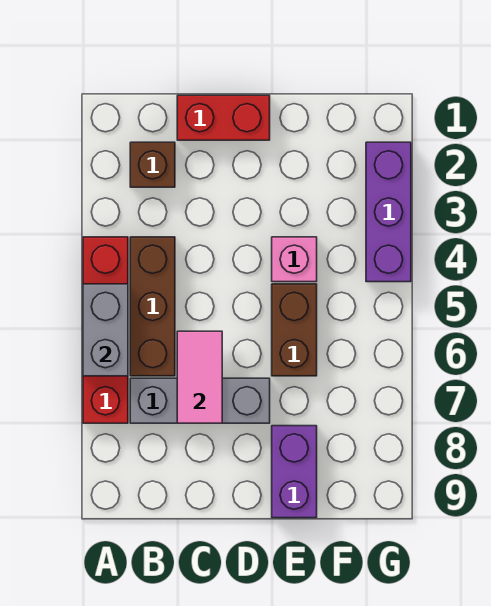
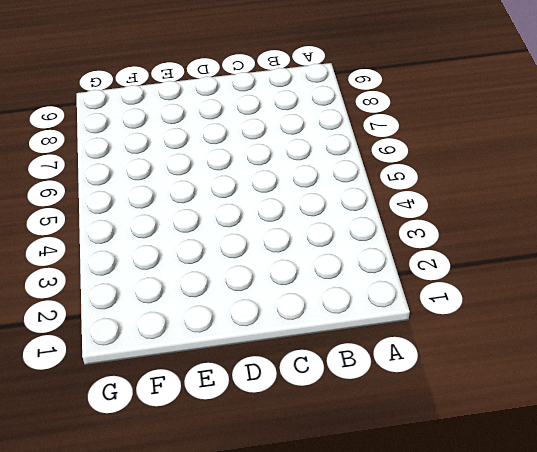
none -> red brick A4:A7 level 1
none -> brown brick B2 level 1

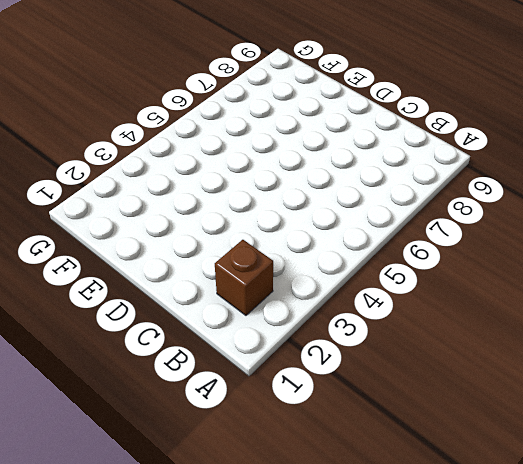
none -> red brick A4:A7 level 1
none -> brown brick B4:B6 level 1

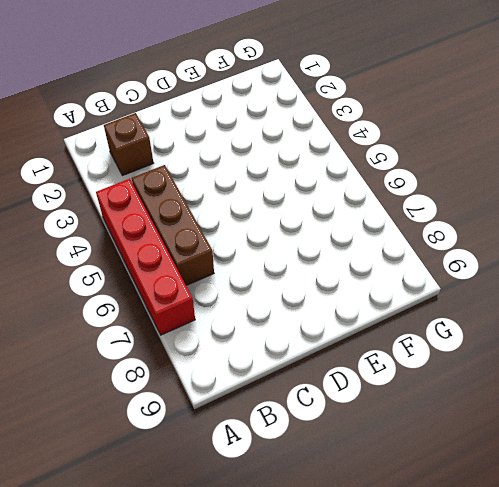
none -> grey brick B7:D7 level 1
none -> red brick C1:D1 level 1

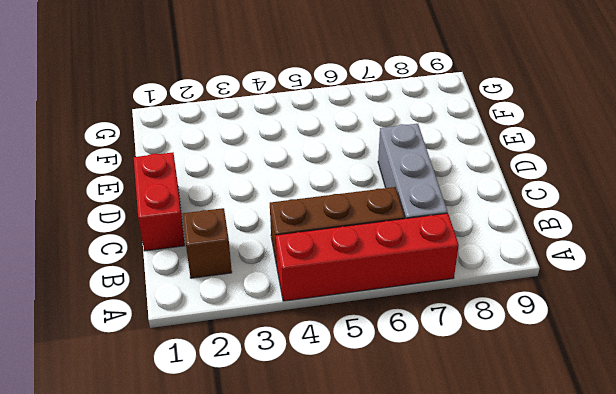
none -> pink brick E4 level 1
none -> brown brick E5:E6 level 1

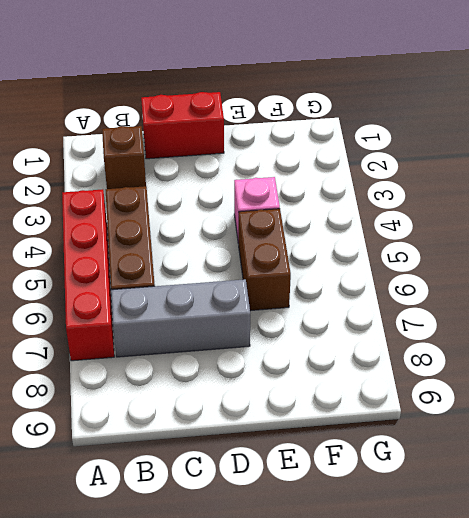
none -> purple brick E8:E9 level 1
none -> purple brick G2:G4 level 1

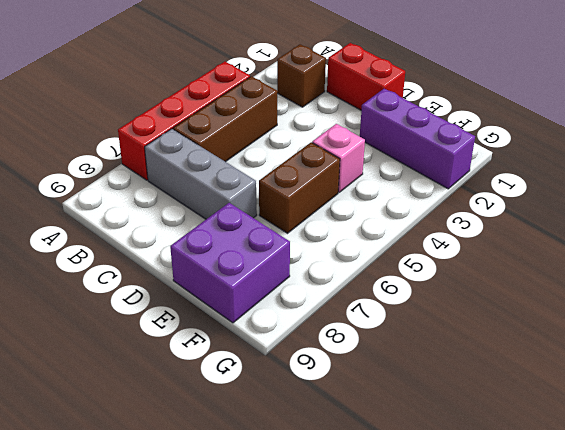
purple brick E2:G2 level 1 -> purple brick G2:G4 level 1
purple brick E8:F9 level 1 -> purple brick E8:E9 level 1
none -> grey brick A5:A6 level 2
none -> pink tile C6:C7 level 2

